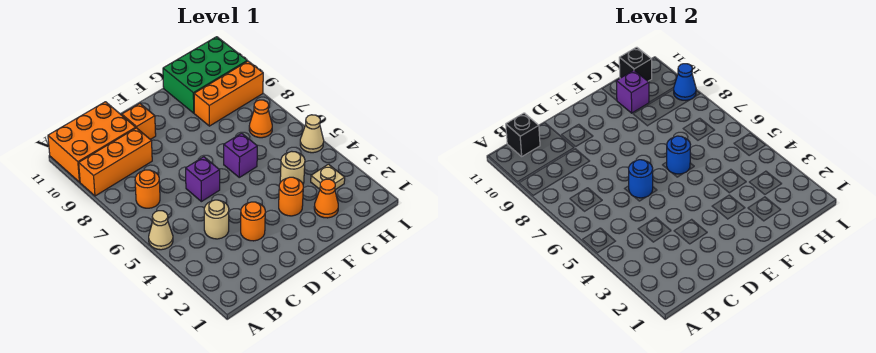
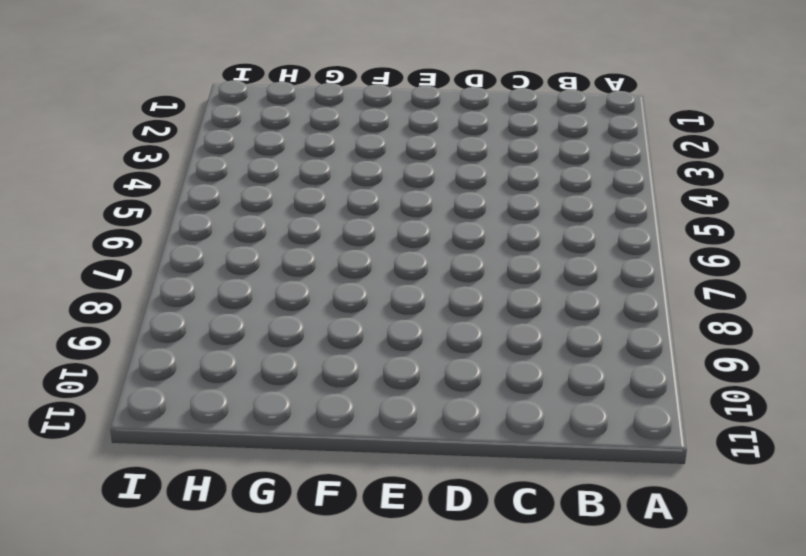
none -> tan cone A5 level 1
none -> orange brick A9:C9 level 1
none -> orange brick A10:C11 level 1

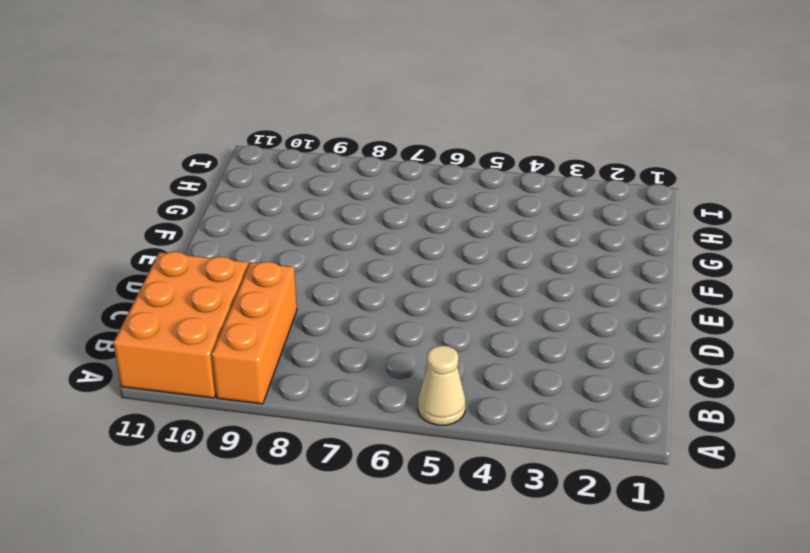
none -> orange round brick B7 level 1
none -> tan round brick C4 level 1
none -> orange round brick D3 level 1

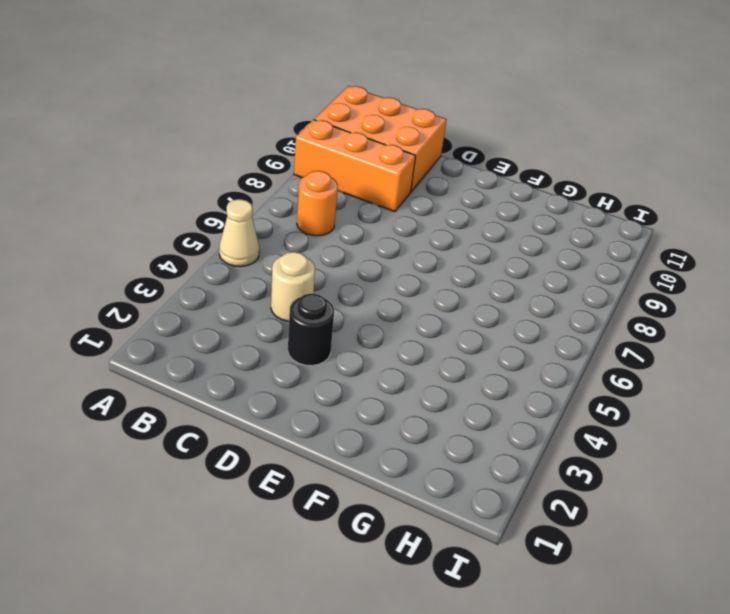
black round brick D3 level 1 -> orange round brick D3 level 1
none -> purple brick D6 level 1
none -> orange brick D10 level 1
none -> orange round brick F3 level 1

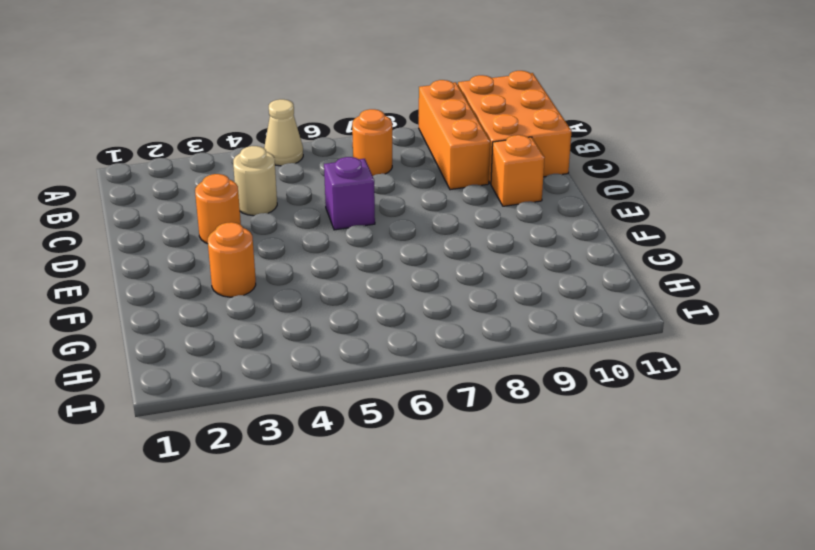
none -> purple brick F6 level 1
none -> orange cone G2 level 1
none -> tan round brick G4 level 1

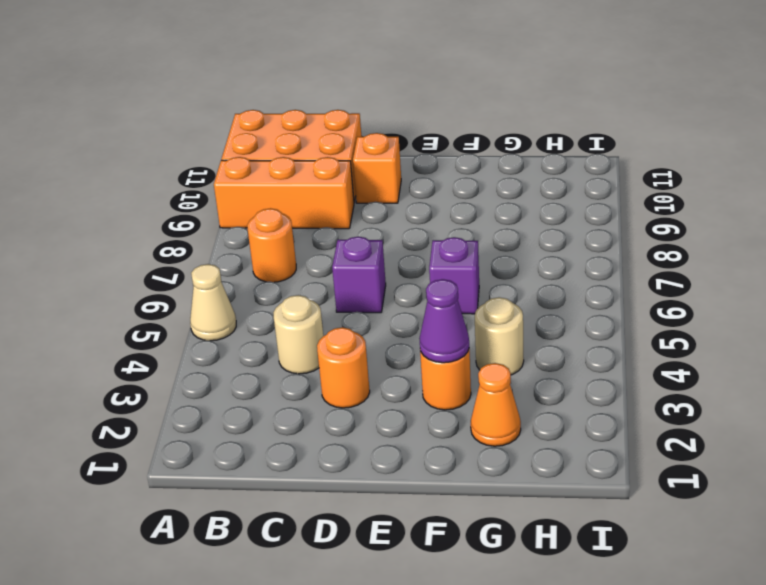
purple cone F3 level 2 -> none
none -> orange brick G9:I9 level 1
none -> green brick G10:I11 level 1
none -> tan plate H3 level 1

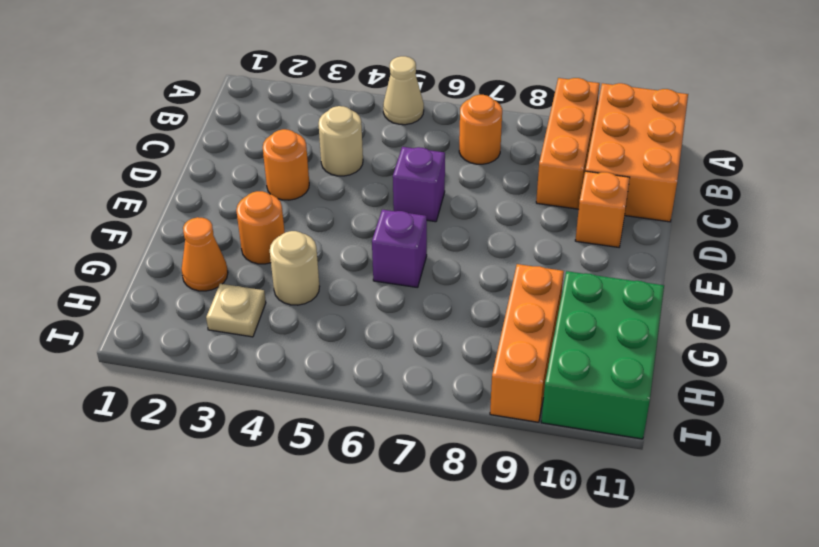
none -> orange cone H7 level 1
none -> tan cone I5 level 1
none -> black brick B11 level 2

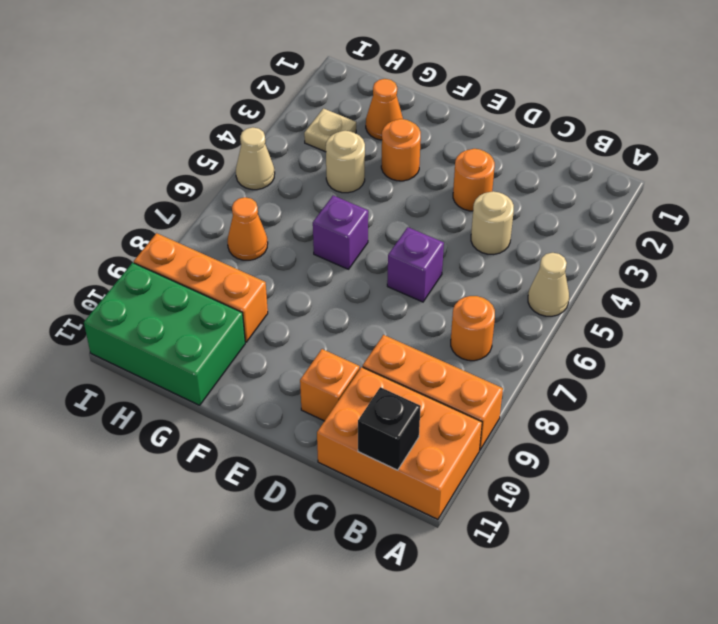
none -> blue round brick D6 level 2
none -> blue round brick F6 level 2
none -> purple brick G10 level 2

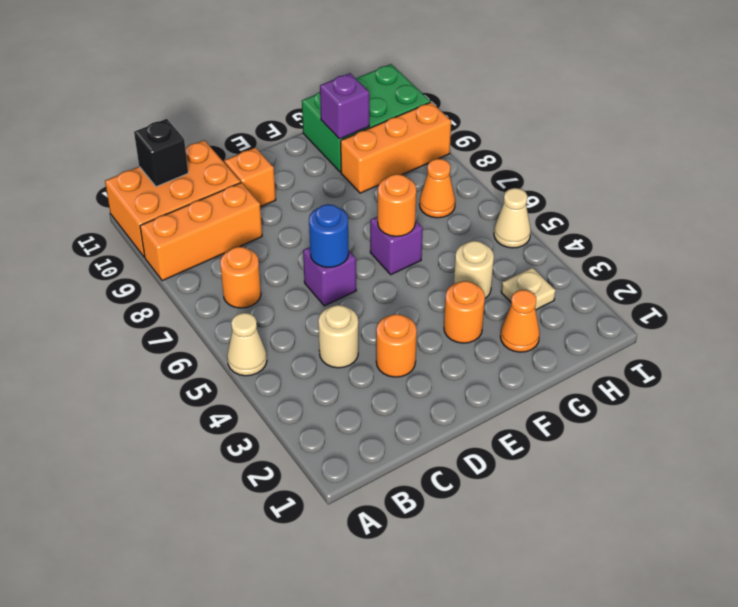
orange round brick F6 level 2 -> blue round brick F6 level 2
none -> black brick H11 level 2
none -> blue cone I9 level 2

